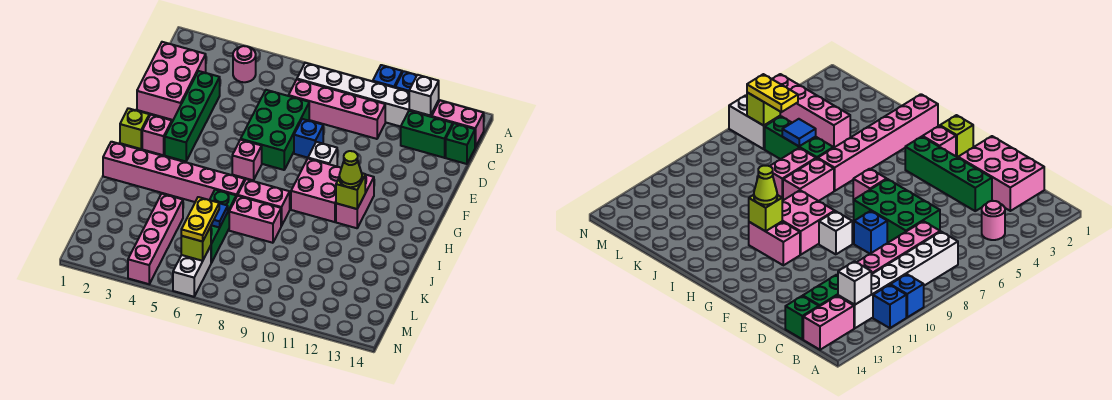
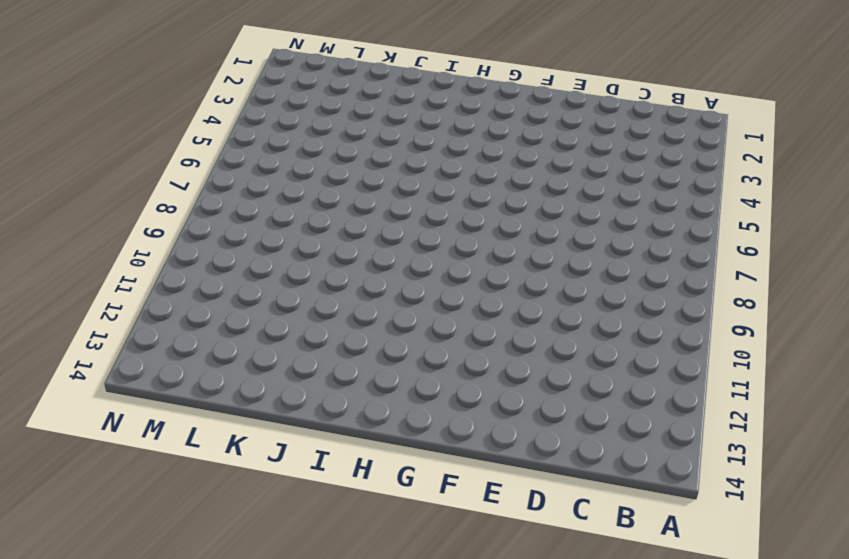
none -> blue brick A10 level 1
none -> blue brick A11 level 1
none -> pink round brick B4 level 1
none -> white brick B7:B12 level 1

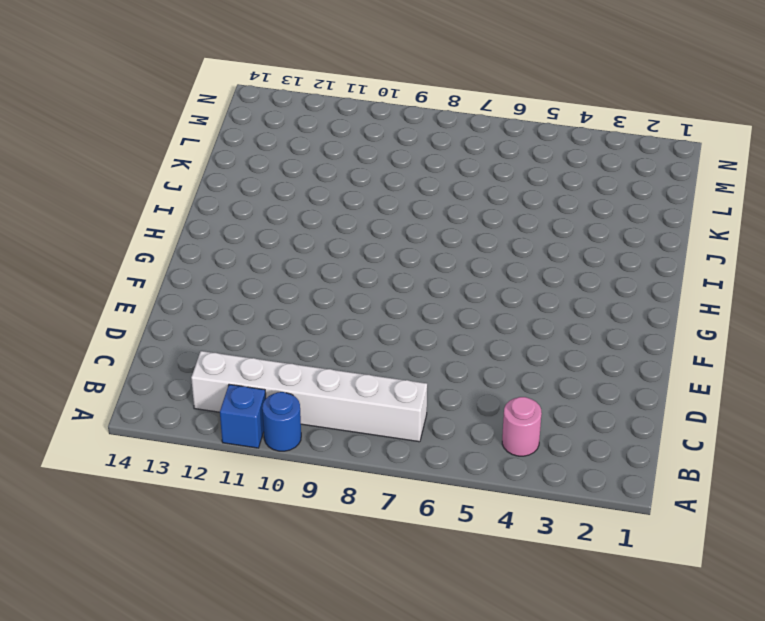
blue round brick A10 level 1 -> blue brick A10 level 1
none -> pink brick B13:B14 level 1
none -> pink brick C1:E2 level 1
none -> pink brick C7:C10 level 1
none -> green brick C12:C13 level 1

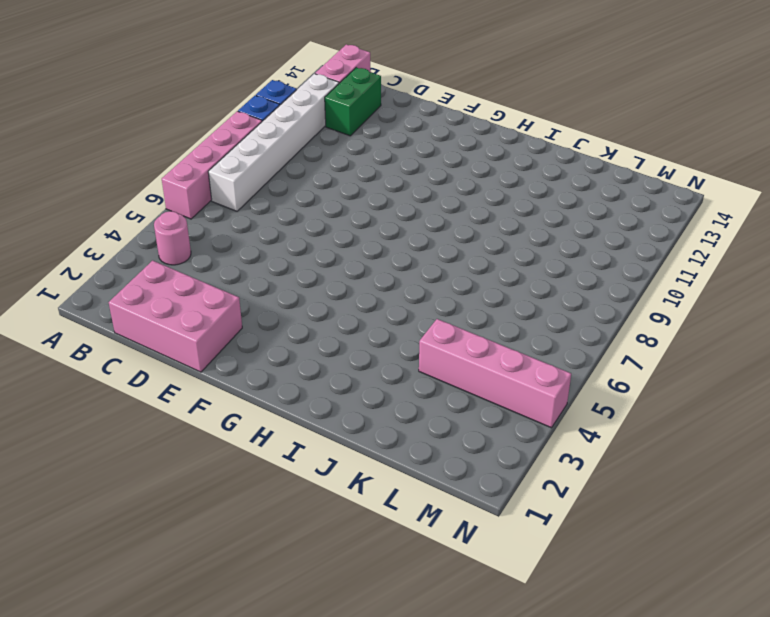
pink brick A6:A9 level 1 -> pink brick C7:C10 level 1
none -> green brick C14 level 1
none -> green brick D3:G3 level 1
none -> green brick D6:F7 level 1
none -> blue brick E8 level 1

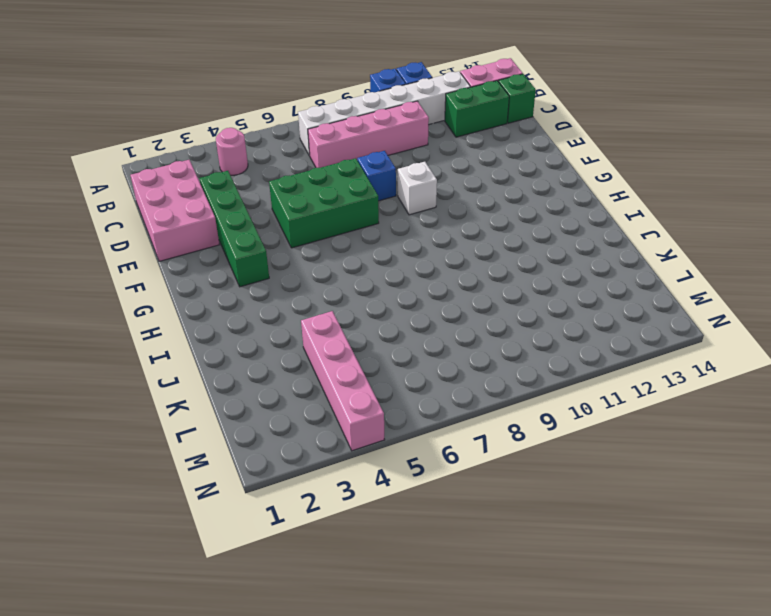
green brick E5:F7 level 1 -> green brick D6:F7 level 1
none -> lime brick G1 level 1
none -> pink brick G2 level 1
none -> pink brick G6 level 1
none -> pink brick G9:H10 level 1

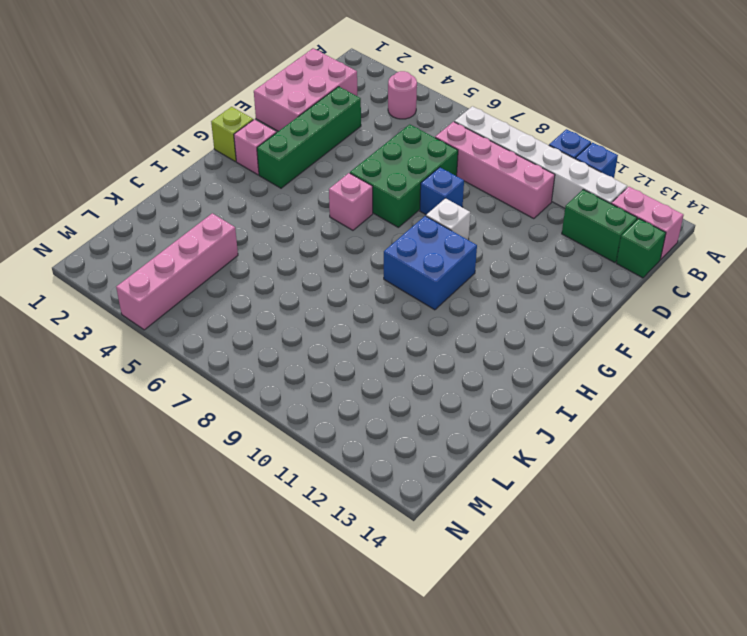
blue brick G9:H10 level 1 -> pink brick G9:H10 level 1
none -> pink brick G11:H11 level 1
none -> pink brick I1:I6 level 1
none -> pink brick I7:I8 level 1
none -> green brick J6:L6 level 1

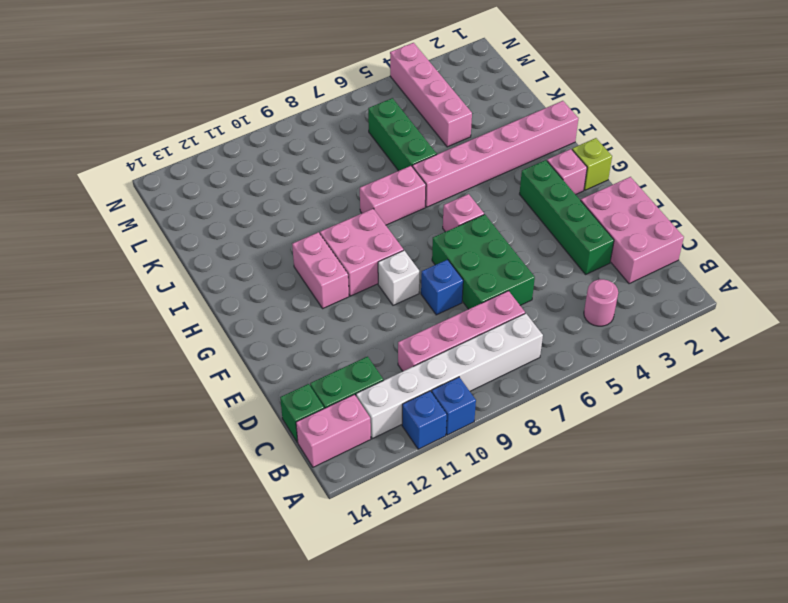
none -> pink brick J7:J8 level 1
none -> white brick M6:N6 level 1
none -> white brick B12 level 2
none -> lime brick H11 level 2

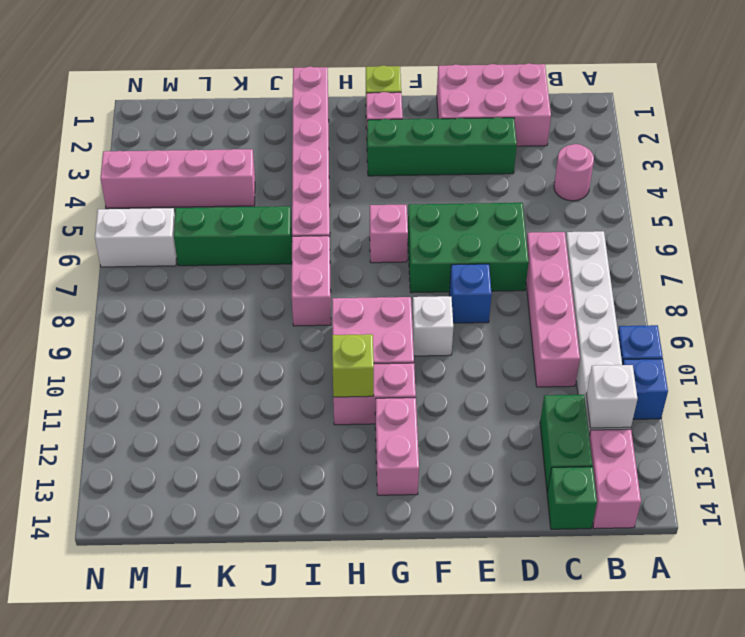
pink brick G12:G13 level 1 -> pink brick J7:J8 level 1
none -> blue tile K6 level 2
none -> lime brick M6 level 2
none -> lime cone H11 level 3
none -> yellow plate L6:M6 level 3

